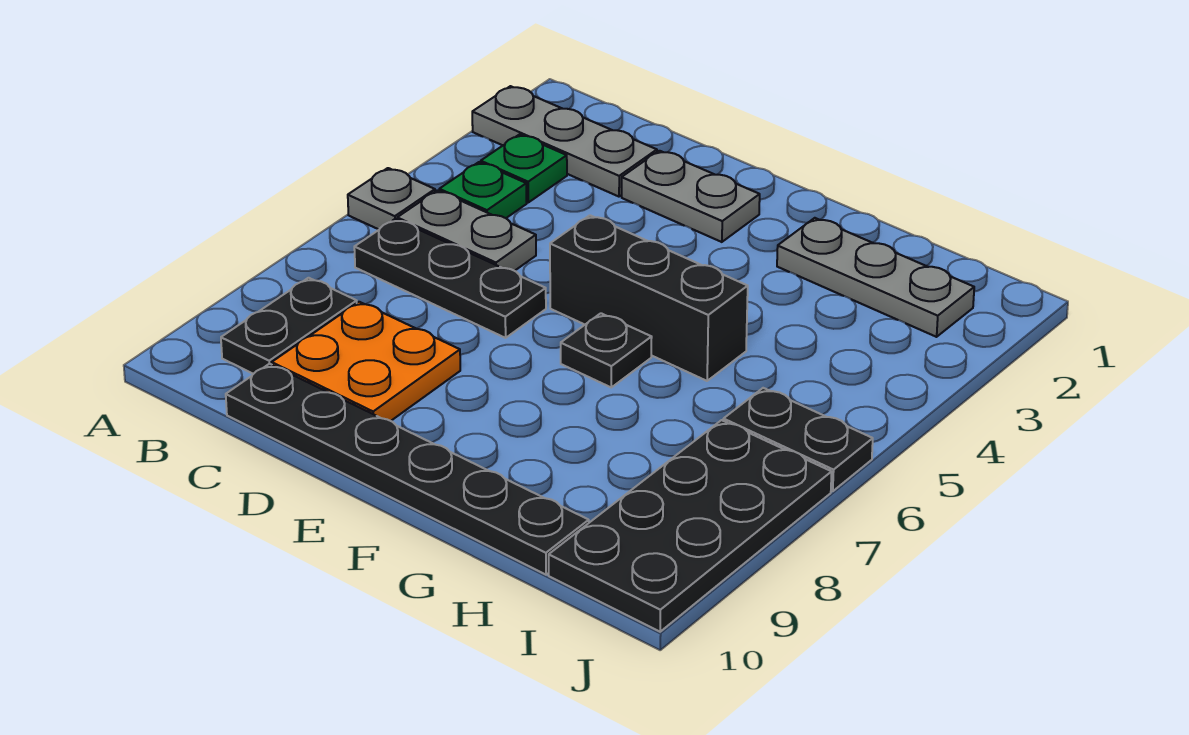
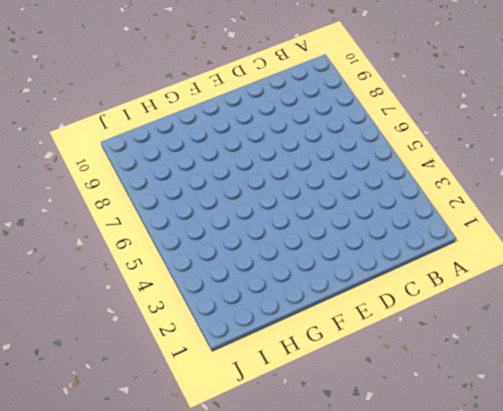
none -> grey plate A2:C2 level 1
none -> grey plate A5 level 1
none -> green plate B3 level 1

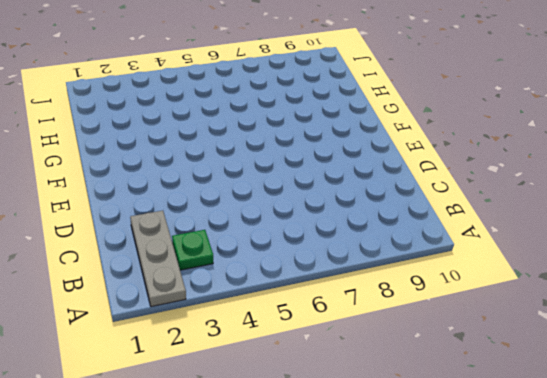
none -> grey plate A5 level 1
none -> green plate B4 level 1
none -> grey plate B5:C5 level 1

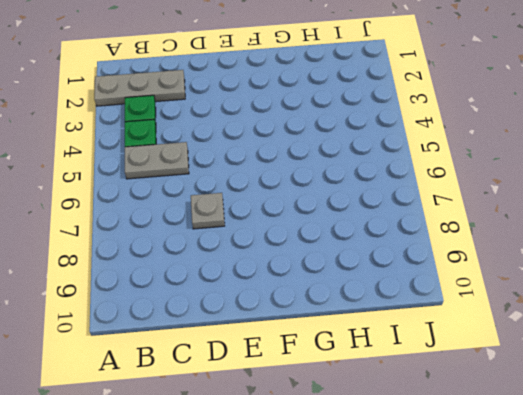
grey plate D7 level 1 -> grey plate A5 level 1
none -> black plate B6:D6 level 1
none -> black plate B8:B9 level 1
none -> orange plate C8:D9 level 1

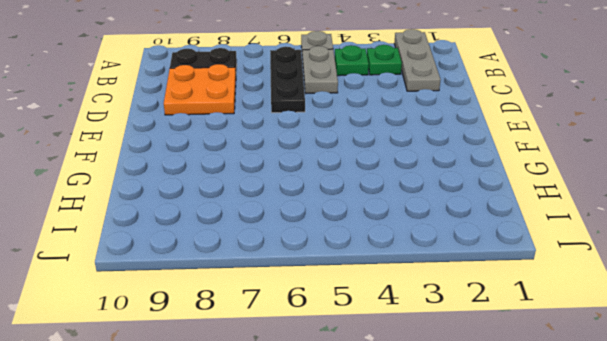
none -> black plate C10:H10 level 1
none -> grey plate D2:E2 level 1
none -> black brick E5:G5 level 1

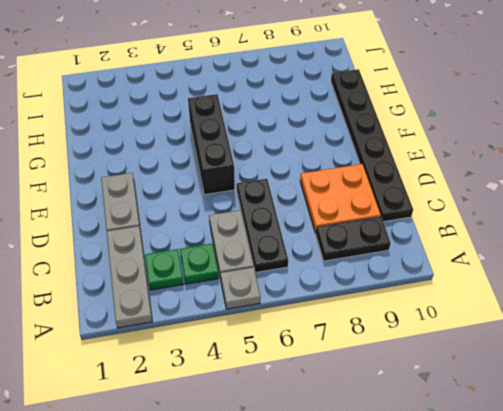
none -> black plate F6 level 1
none -> grey plate G2:I2 level 1
none -> black plate I6:J6 level 1

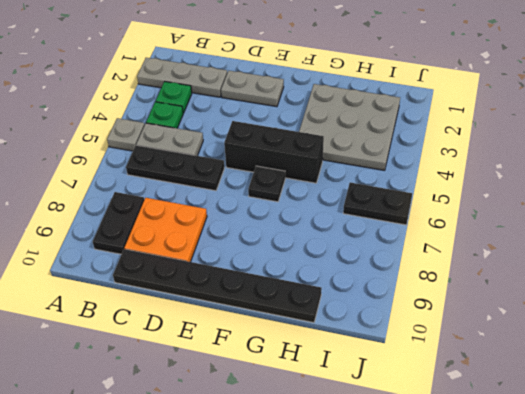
grey plate G2:I4 level 1 -> grey plate G2:I2 level 1
none -> black plate I7:J10 level 1

